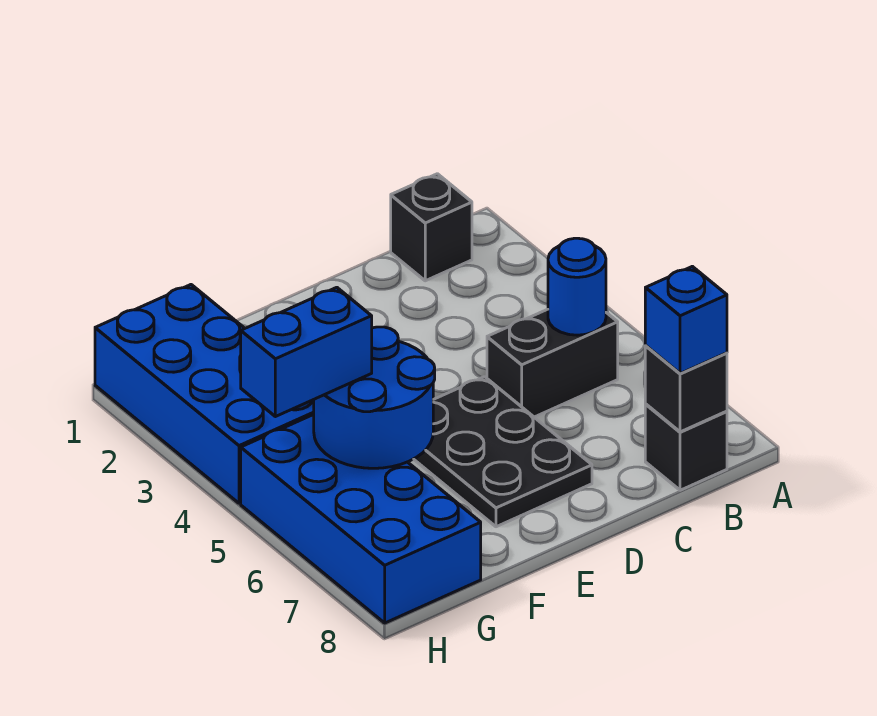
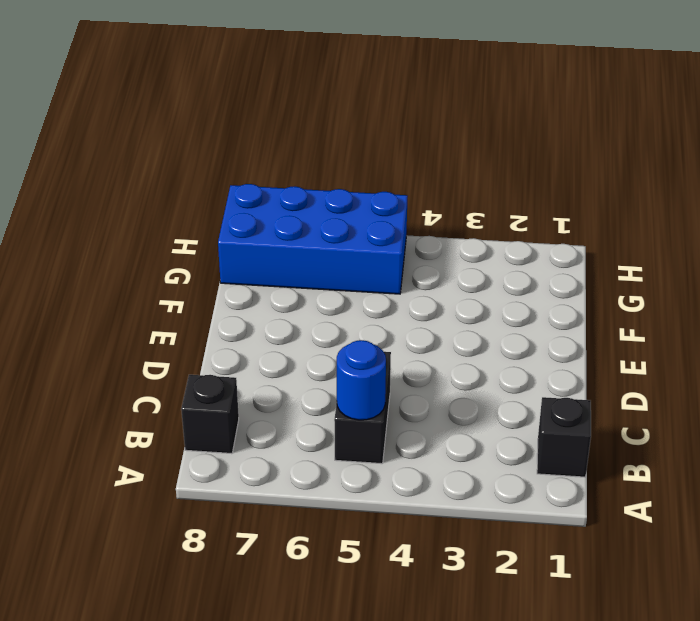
none -> black plate D5:E7 level 1
none -> blue brick G1:H4 level 1

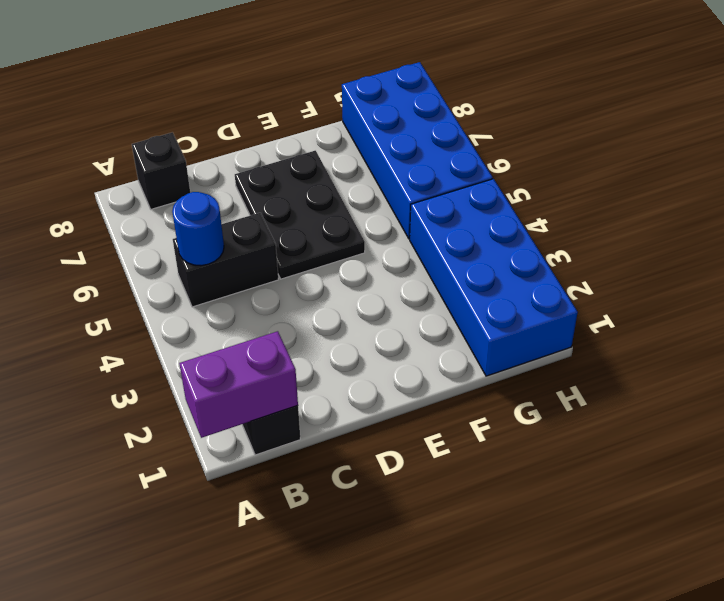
purple brick A1:B1 level 2 -> none
none -> black brick B8 level 2
none -> blue round brick F5:G6 level 2

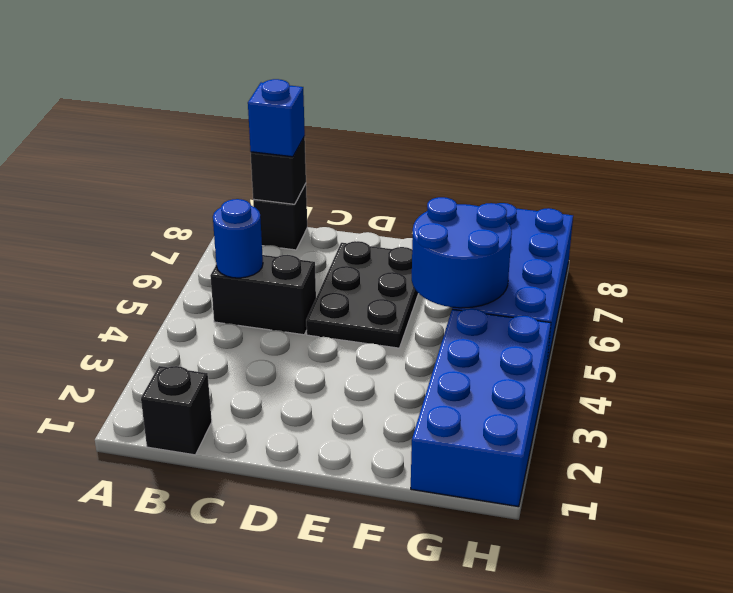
none -> blue brick G5:H5 level 3

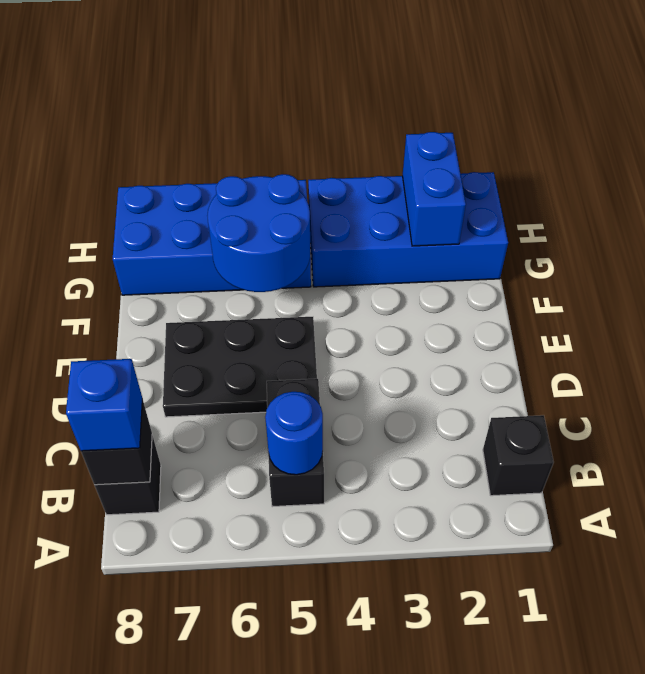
blue brick G2:H2 level 2 -> blue brick G5:H5 level 3

